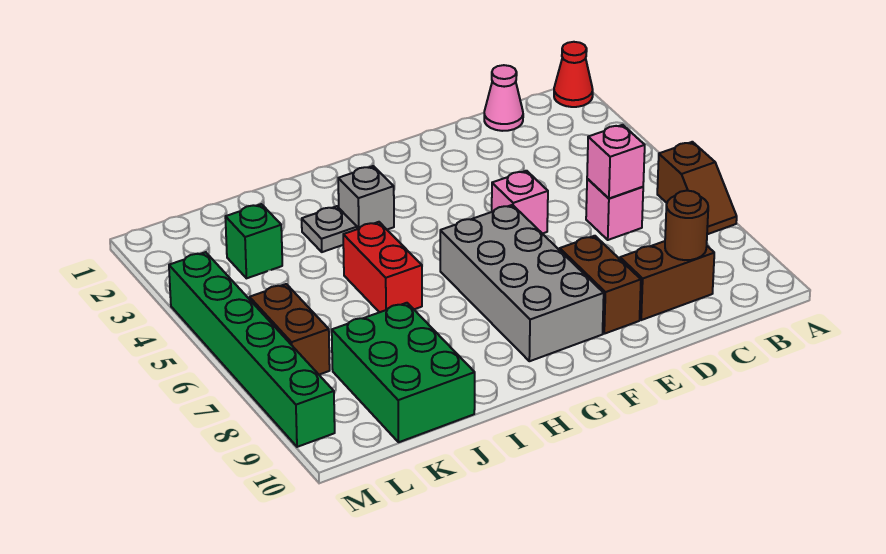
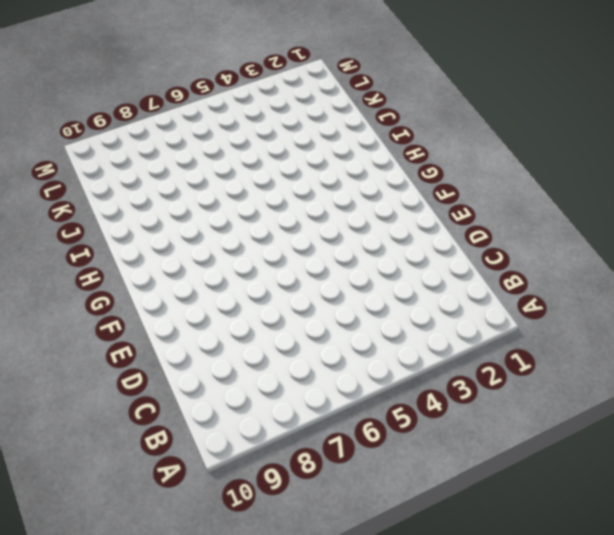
none -> red cone A1 level 1
none -> brown slope A6:A7 level 1 top 6
none -> pink cone C1 level 1

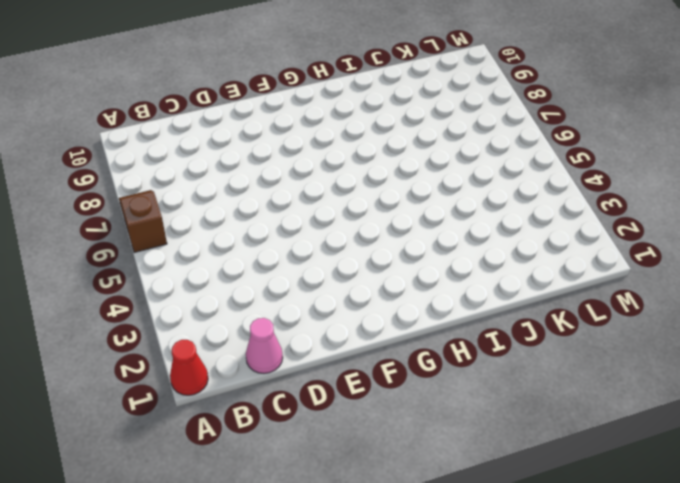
none -> pink brick C6 level 1
none -> brown brick C9:D9 level 1
none -> pink brick E5 level 1

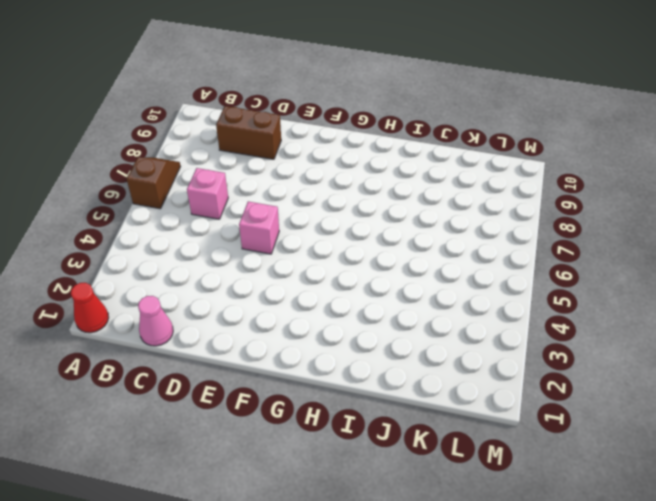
none -> brown brick E8:E9 level 1
none -> grey brick F6:G9 level 1
none -> grey brick H3 level 1

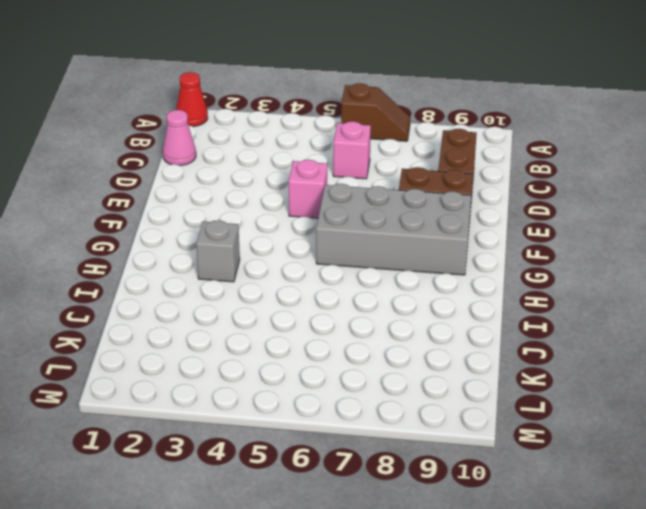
none -> grey plate I3 level 1
none -> red brick I5:I6 level 1
none -> green brick J8:K10 level 1

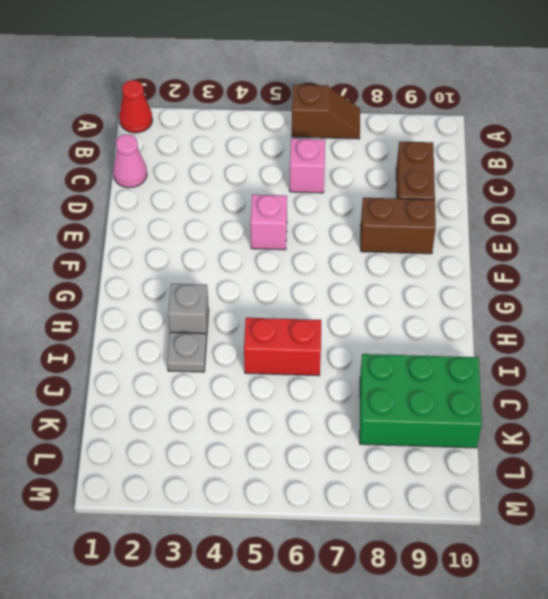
none -> grey brick F6:G9 level 1
none -> green brick K3 level 1
none -> brown brick L6:L7 level 1

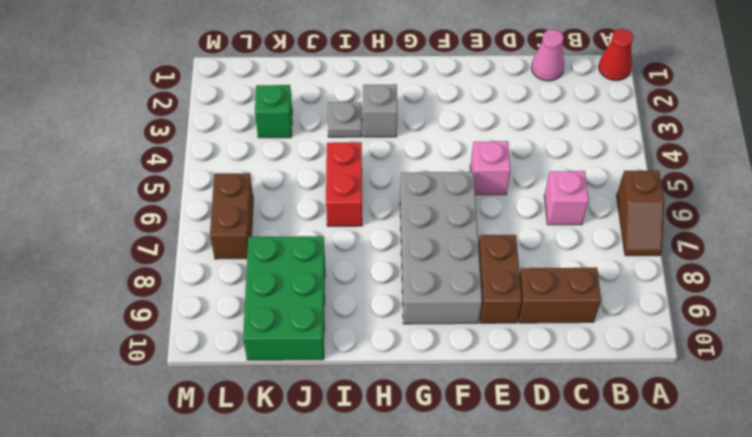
none -> green brick M4:M9 level 1
none -> pink brick C6 level 2
none -> brown round brick C9 level 2

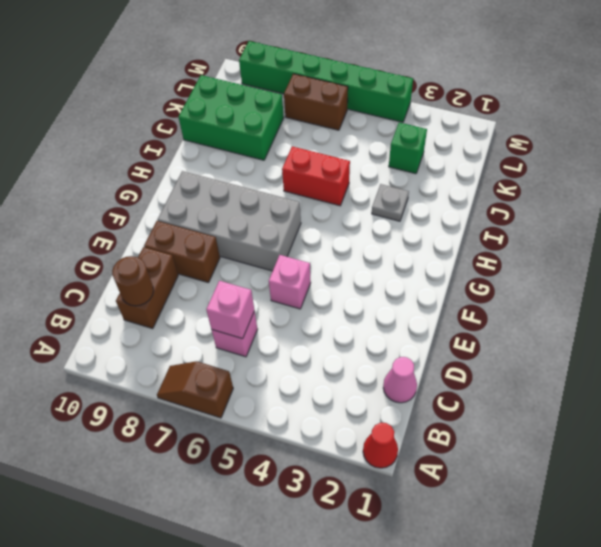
none -> grey brick H3 level 1

